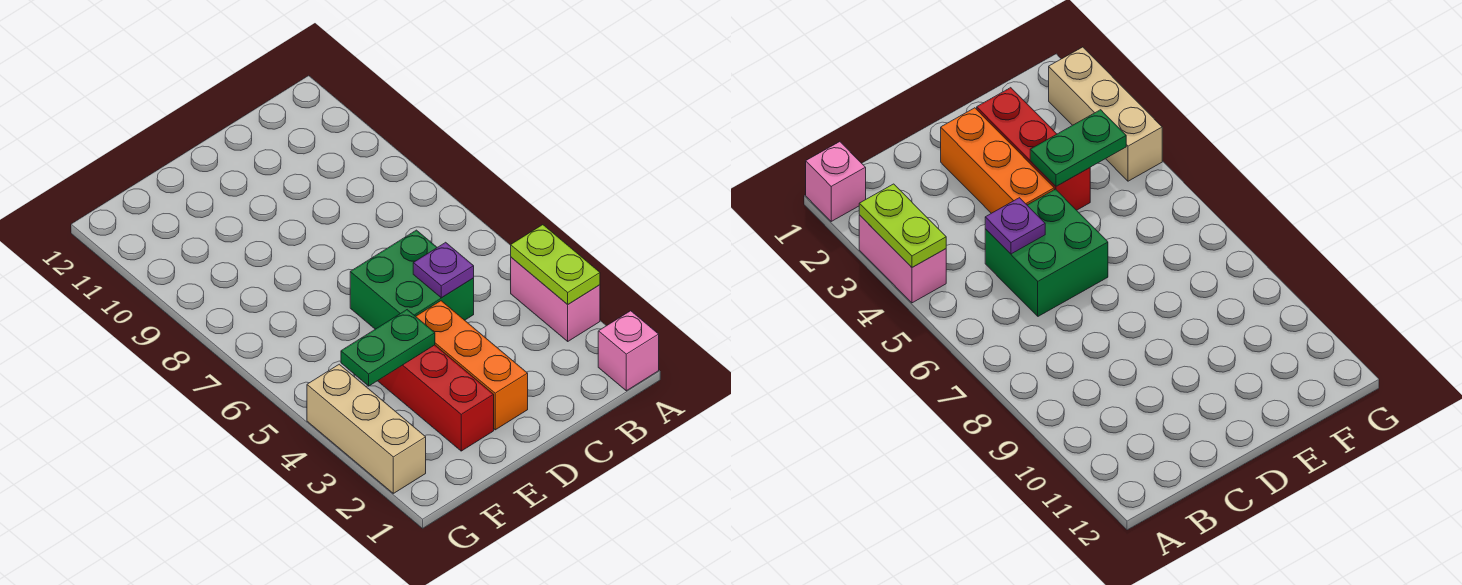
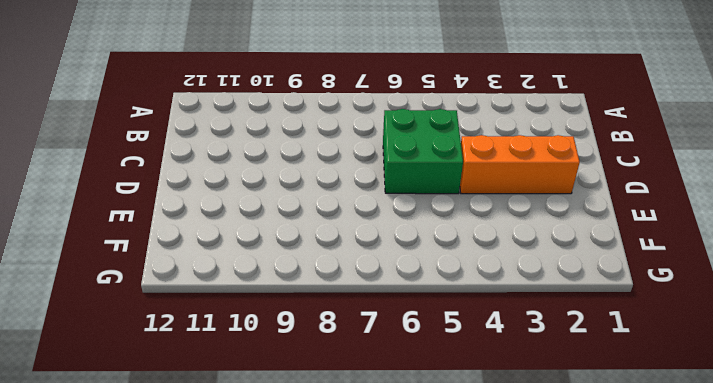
none -> pink brick A1 level 1
none -> pink brick A3:A4 level 1

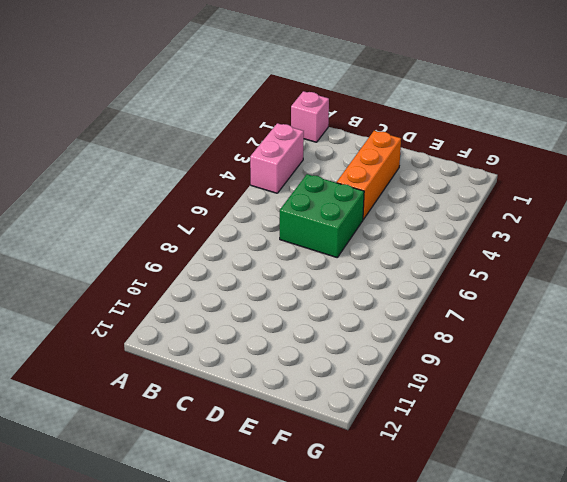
none -> red brick E2:E4 level 1
none -> tan brick G2:G4 level 1

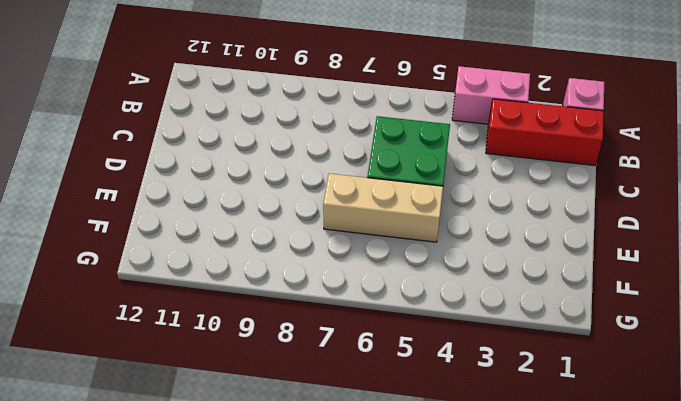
red brick B1:B3 level 1 -> red brick E2:E4 level 1
tan brick E5:E7 level 1 -> tan brick G2:G4 level 1
none -> orange brick D2:D4 level 1
none -> lime plate A3:A4 level 2

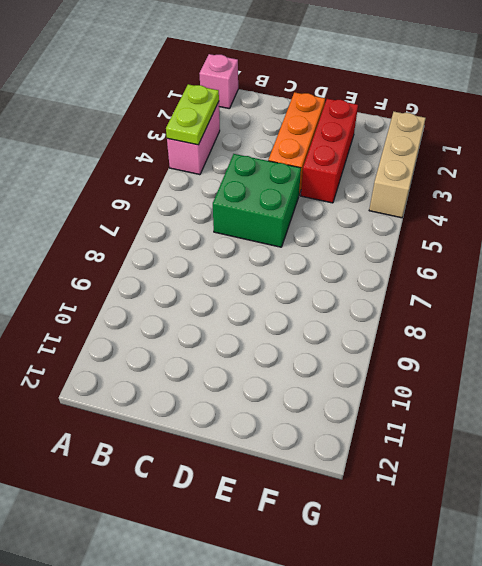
none -> purple plate C5 level 2
none -> green plate E4:F4 level 2

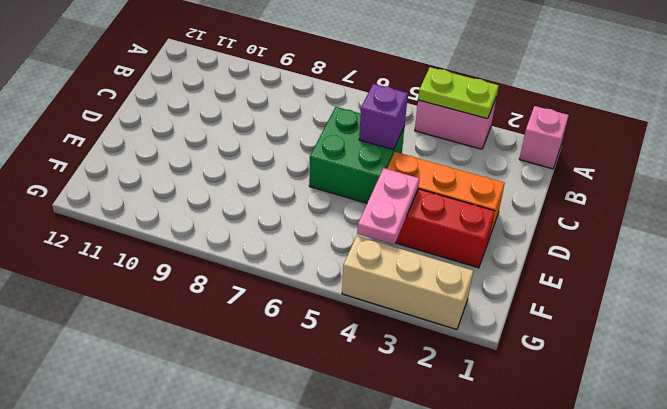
purple brick C5 level 2 -> purple plate C5 level 2
pink plate E4:F4 level 2 -> green plate E4:F4 level 2

